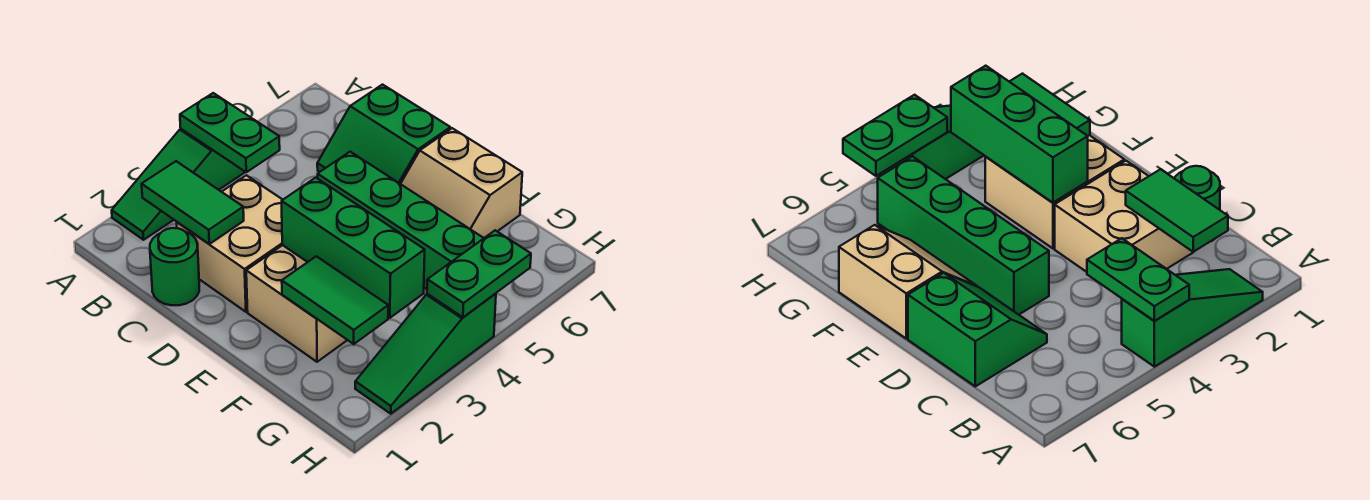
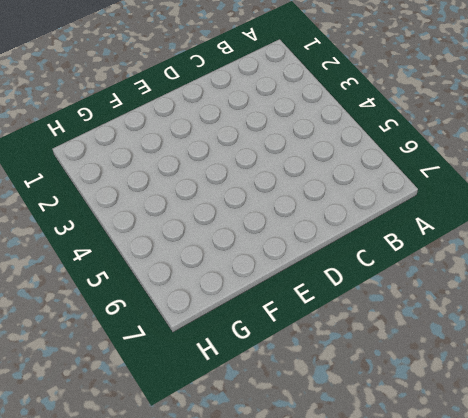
none -> green slope A2:A4 level 1 top 4
none -> green round brick C1 level 1
none -> tan brick C2:D3 level 1

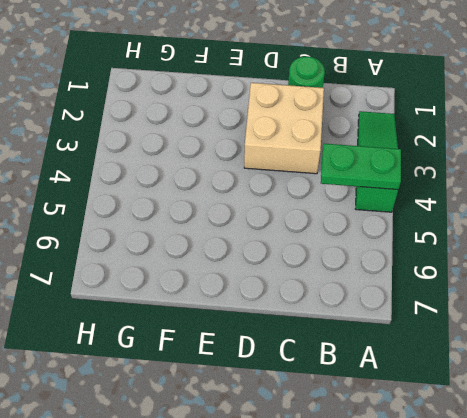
none -> green slope C6:D7 level 1 top 7
none -> green brick D5:G5 level 1
none -> tan brick E2:F3 level 1

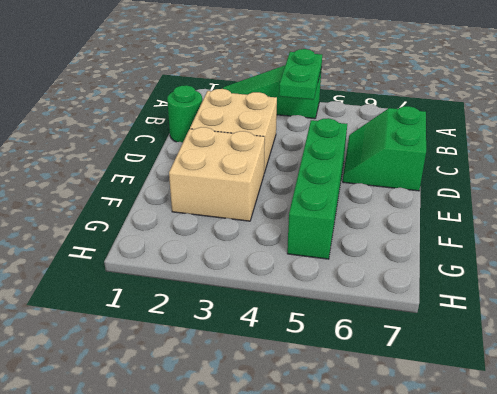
none -> tan slope E6:F7 level 1 top 7
none -> green slope H2:H4 level 1 top 4
none -> green tile B2:C2 level 2

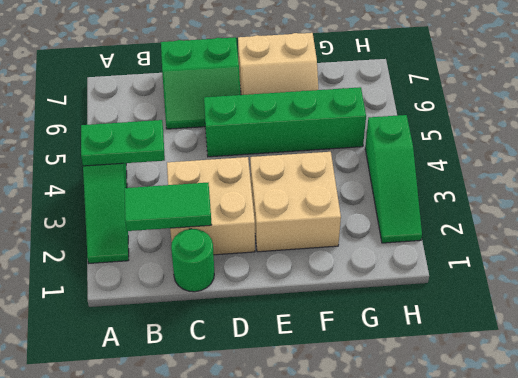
none -> green brick E3:G3 level 2
none -> green tile F2:G2 level 2
none -> green plate H4:H5 level 2

